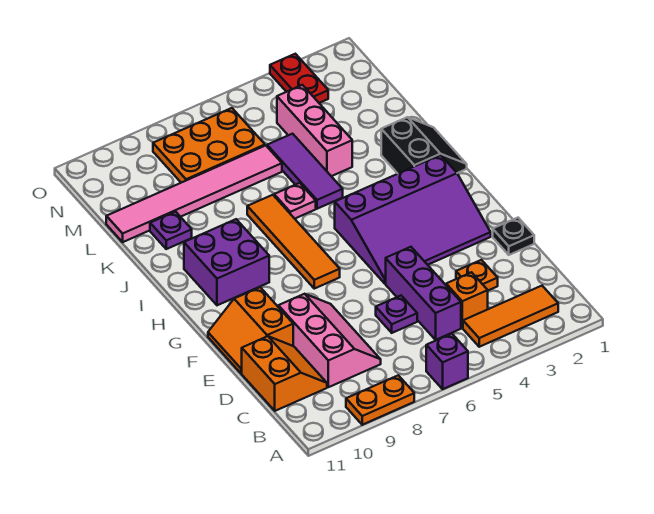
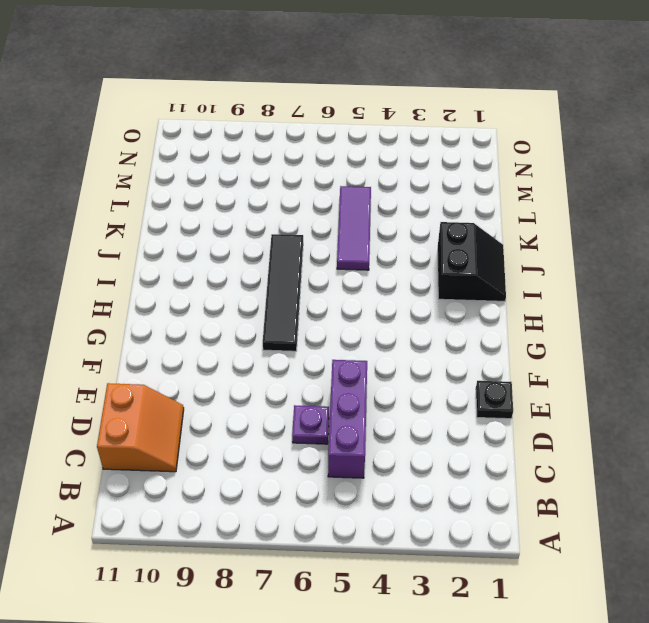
black tile G7:J7 level 1 -> orange tile G7:J7 level 1
none -> purple brick A6 level 1
none -> orange plate A8:A9 level 1
none -> orange tile B2:B4 level 1

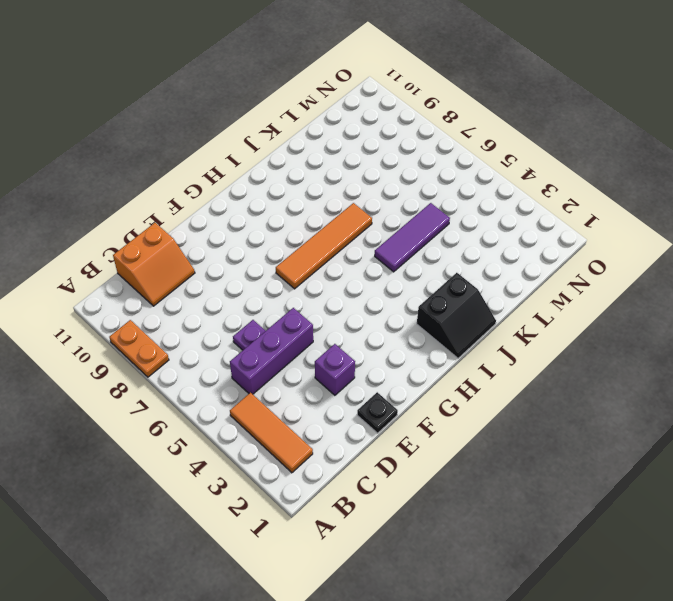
purple brick E3 level 1 -> purple brick A6 level 1
none -> orange brick C4 level 1
none -> pink slope C8:E9 level 1 top 9
none -> orange plate D3 level 1

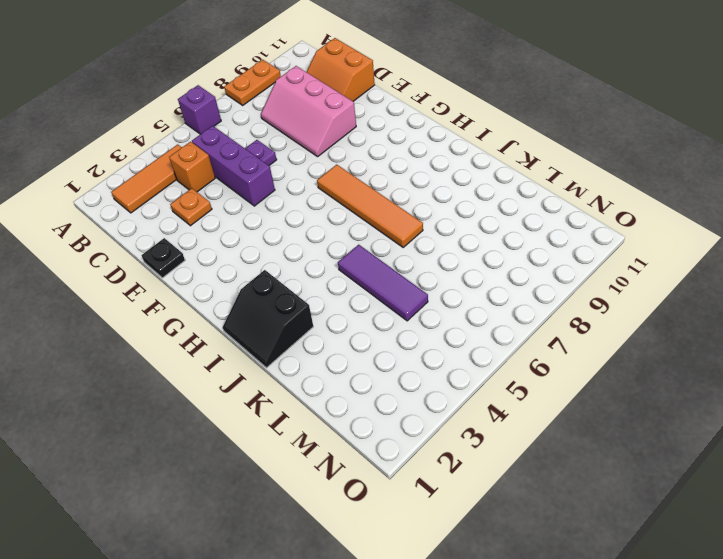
none -> orange slope E10:F11 level 1 top 10
none -> purple slope F2:H5 level 1 top H
none -> purple brick H9:I10 level 1

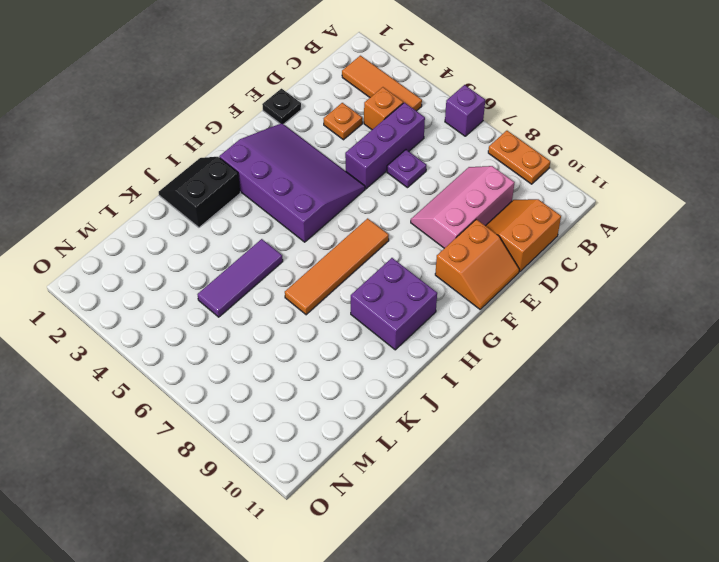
none -> pink plate J6 level 1
none -> pink brick K4:M4 level 1
none -> purple plate K10 level 1

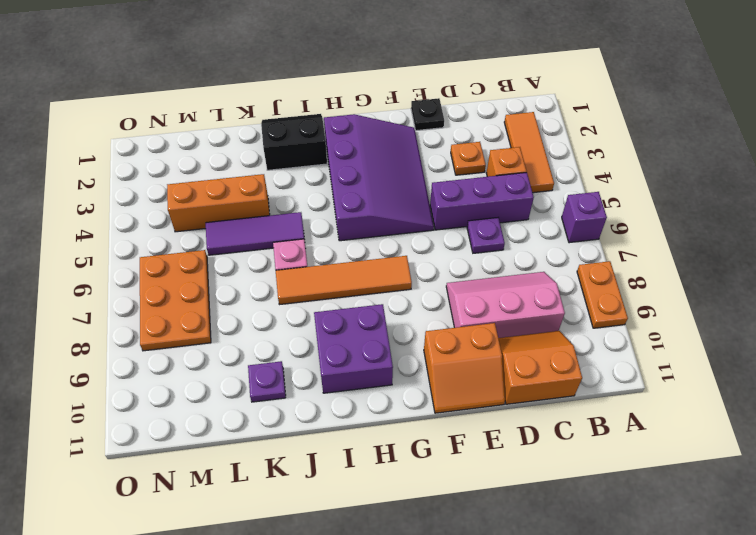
orange brick K4:M4 level 1 -> pink brick K4:M4 level 1
none -> pink tile L6:L11 level 1
none -> red plate N3:O3 level 1

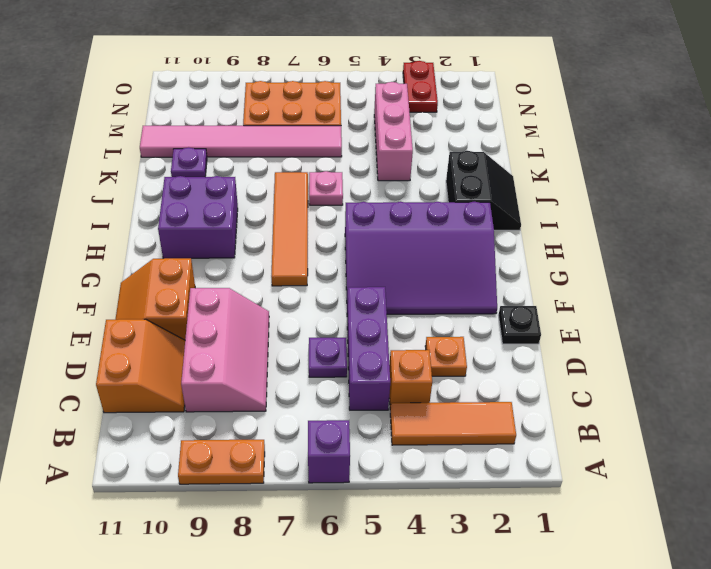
none -> purple tile J5:L5 level 1

